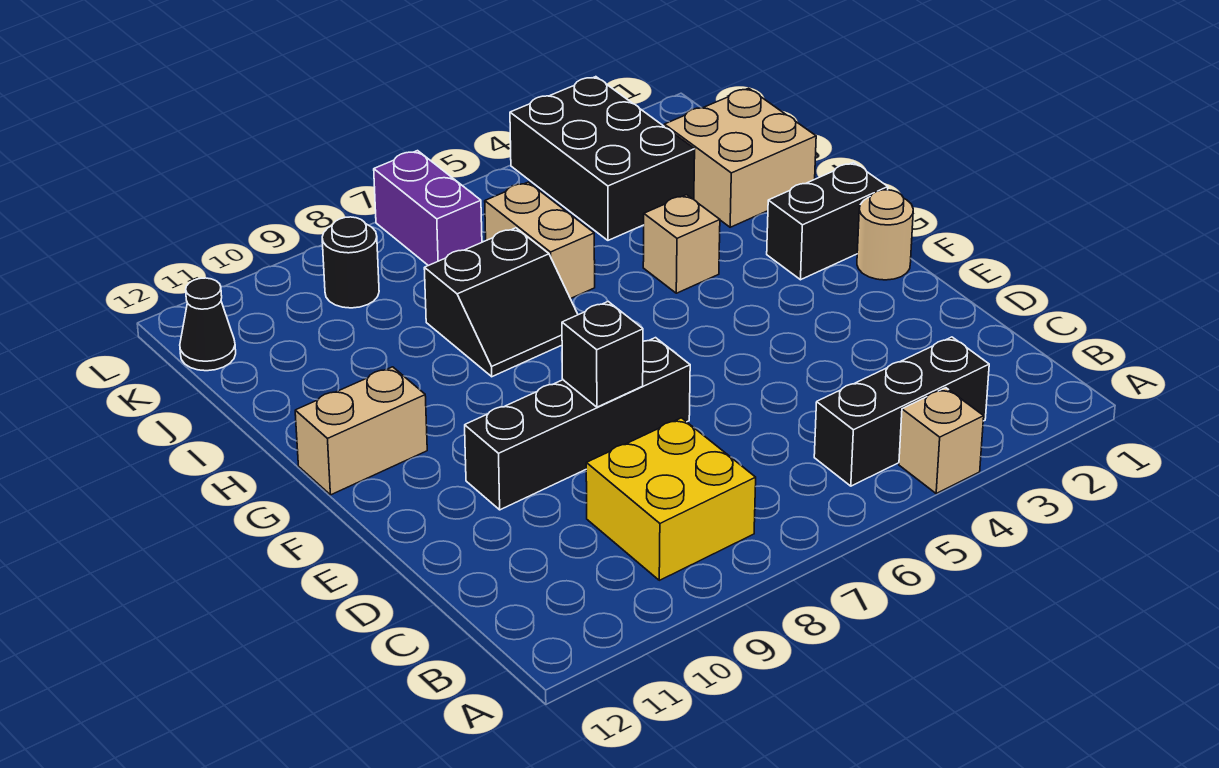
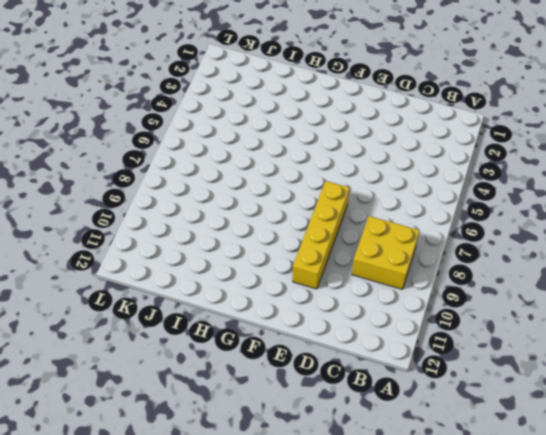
yellow brick E7:E10 level 1 -> black brick E7:E10 level 1
none -> tan brick A4 level 1
none -> black brick B3:B5 level 1
none -> tan round brick F1 level 1

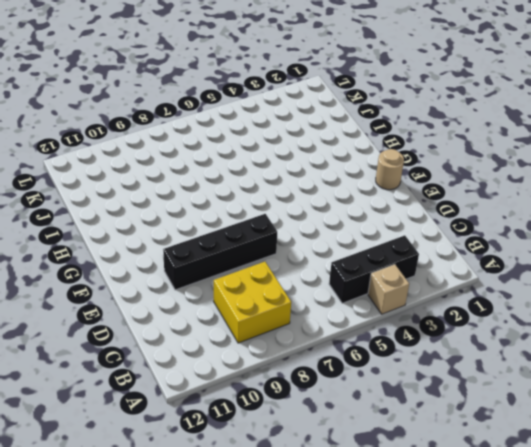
none -> black brick G1:G2 level 1
none -> tan brick G11:G12 level 1
none -> tan brick H4 level 1

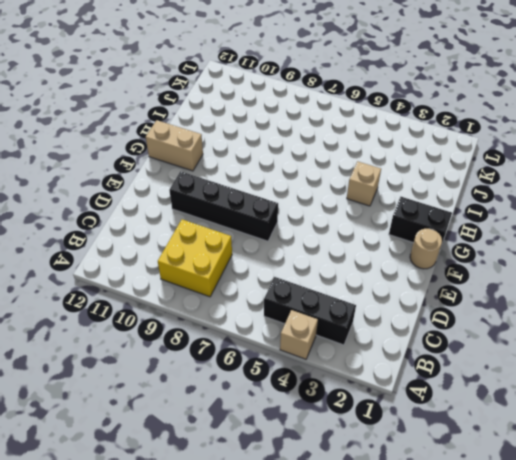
none -> black slope H7:I8 level 1 top I
none -> tan brick I1:J2 level 1
none -> tan brick I6:J6 level 1

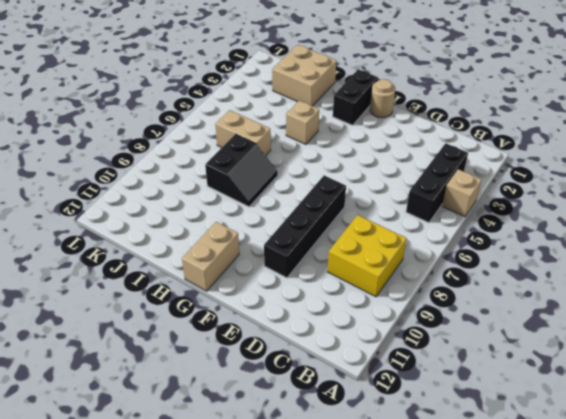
none -> black brick J3:L4 level 1
none -> purple brick K7:L7 level 1
none -> black round brick K9 level 1

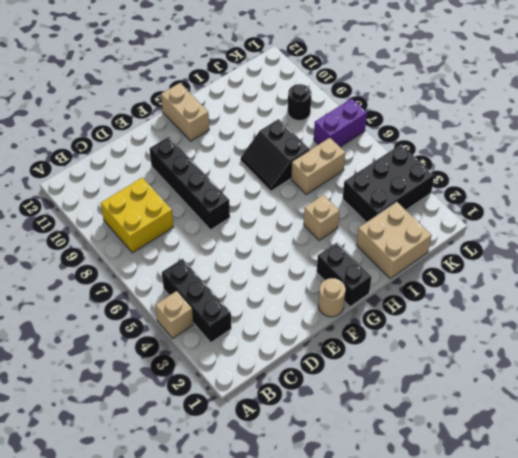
none -> black cone K12 level 1
none -> black brick E8 level 2

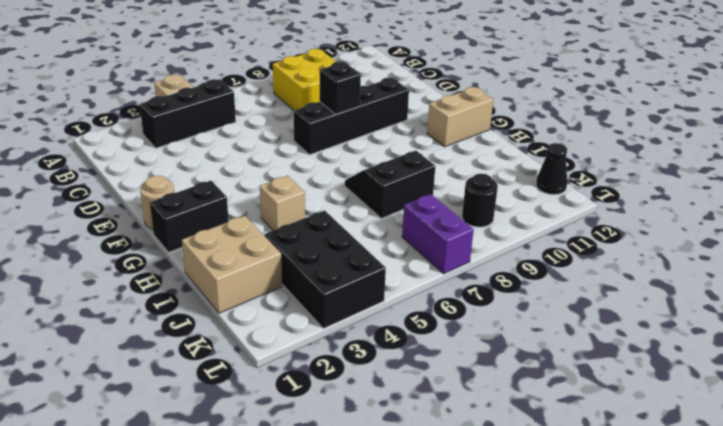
none -> tan brick I6:J6 level 1

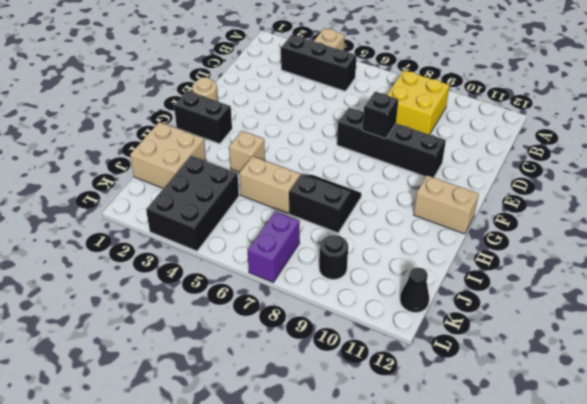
tan brick I5:I6 level 1 -> tan brick I6:J6 level 1

